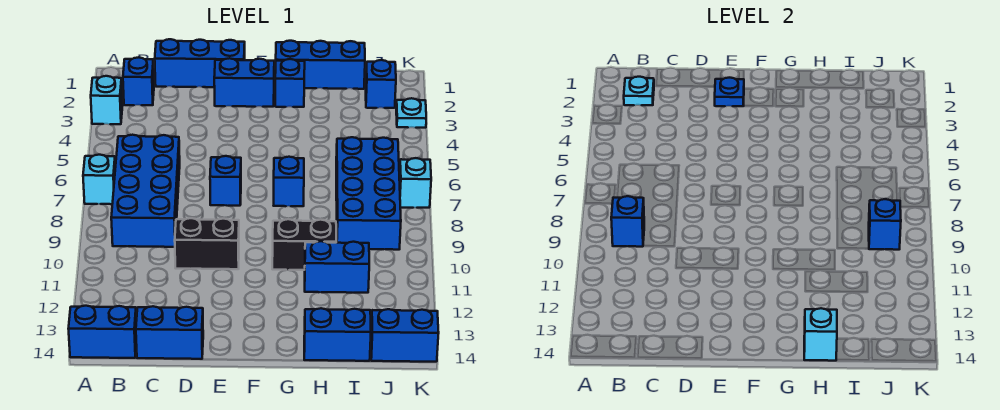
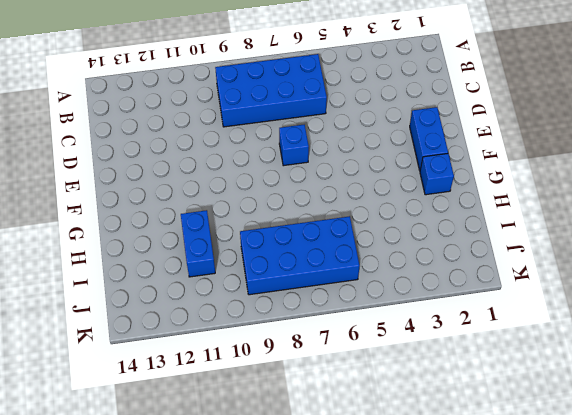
none -> cyan brick A3 level 1
none -> cyan brick A7 level 1
none -> blue brick A14:B14 level 1

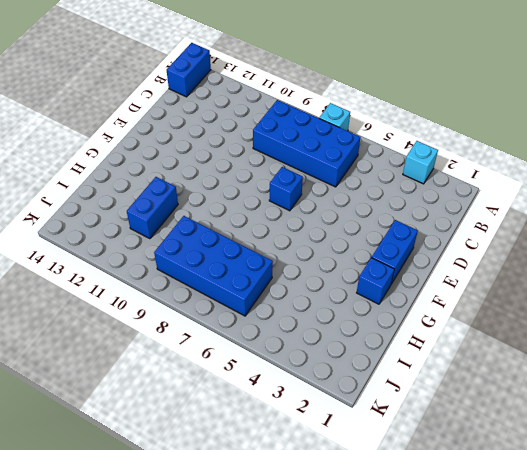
none -> blue brick B2 level 1
none -> blue brick C1:E1 level 1
none -> blue brick C14:D14 level 1

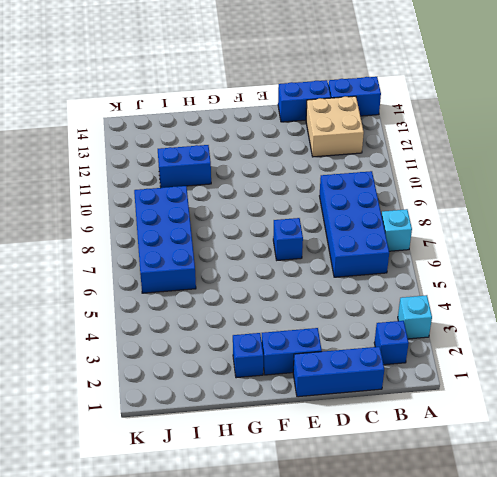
tan brick B12:C13 level 1 -> none
none -> black brick D10:E10 level 1
none -> blue brick G1:I1 level 1
none -> blue brick G7 level 1

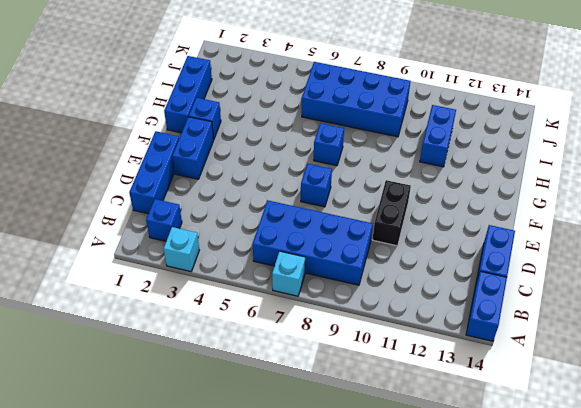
none -> black brick G10:H10 level 1
none -> blue brick H14:I14 level 1
none -> blue brick J2 level 1

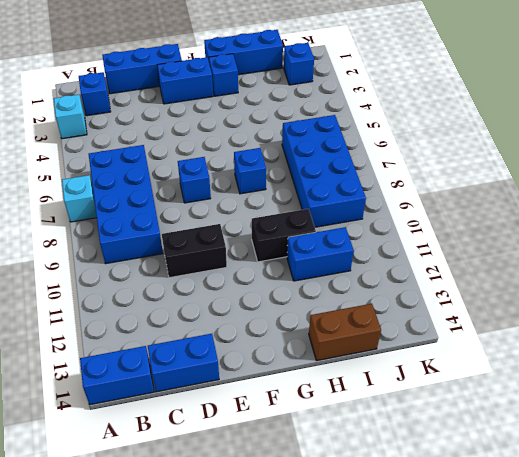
brown brick H14:I14 level 1 -> blue brick H14:I14 level 1
none -> blue brick J14:K14 level 1
none -> cyan plate K3 level 1
none -> cyan brick K7 level 1

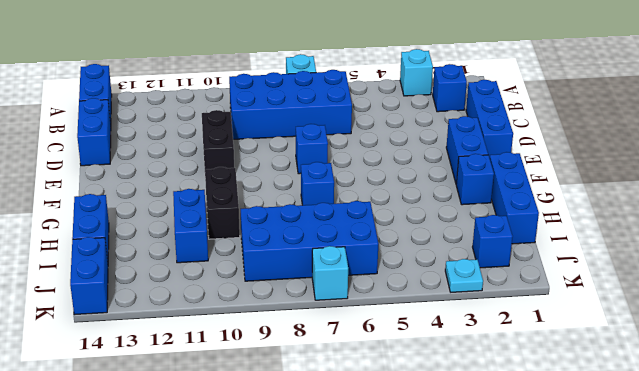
none -> cyan plate B2 level 2
none -> blue brick B9 level 2
none -> blue plate E2 level 2

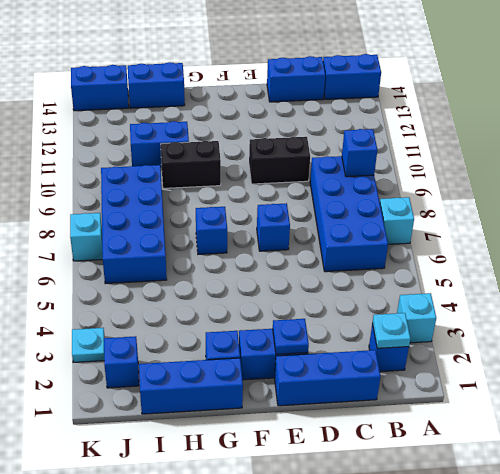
none -> cyan brick H14 level 2
none -> blue brick J9 level 2

